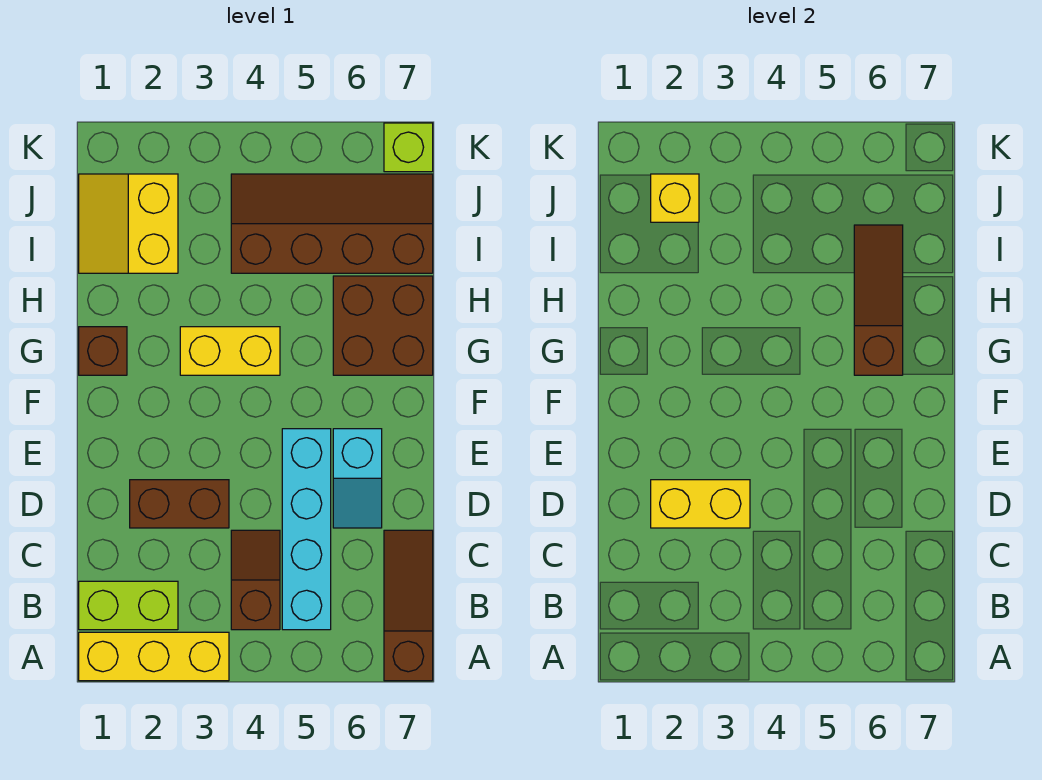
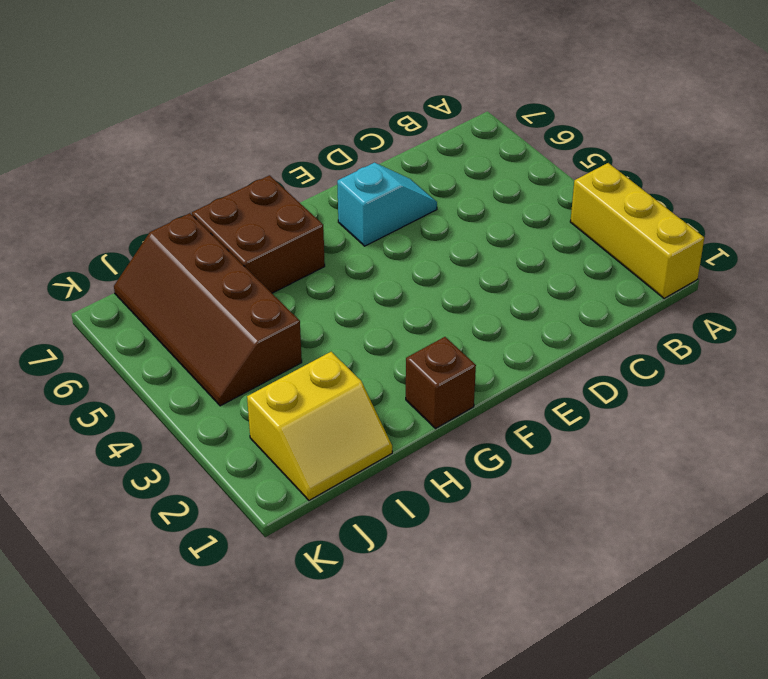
none -> brown slope A7:C7 level 1 top A
none -> lime brick B1:B2 level 1
none -> brown slope B4:C4 level 1 top B

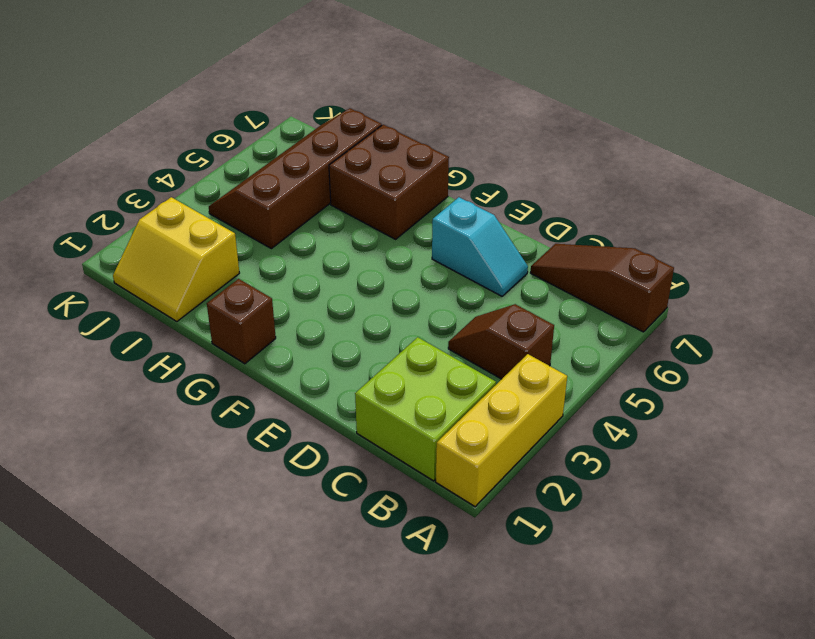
lime brick B1:C2 level 1 -> lime brick B1:B2 level 1
none -> cyan brick B5:E5 level 1
none -> brown brick D2:D3 level 1
none -> yellow brick G3:G4 level 1

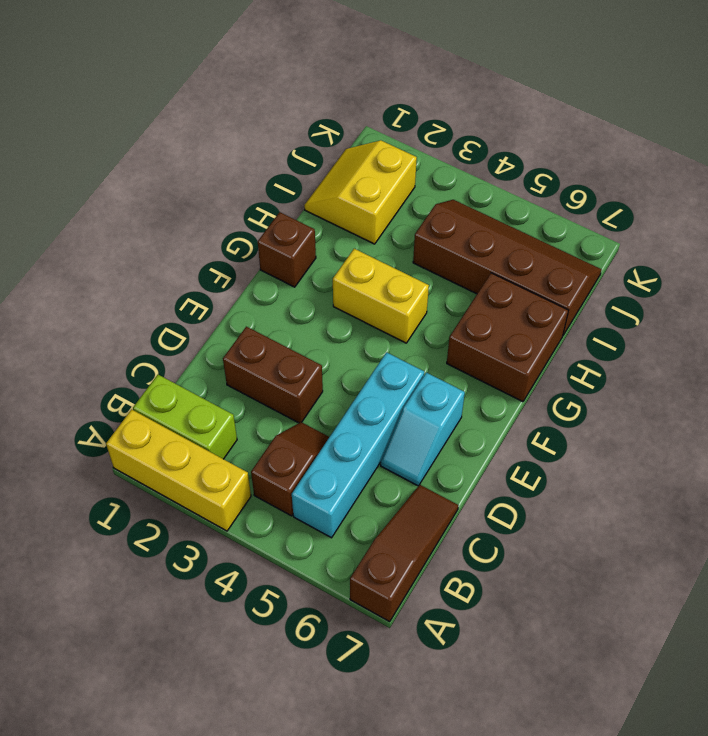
none -> lime brick K7 level 1
none -> yellow brick D2:D3 level 2
none -> brown slope G6:I6 level 2 top G

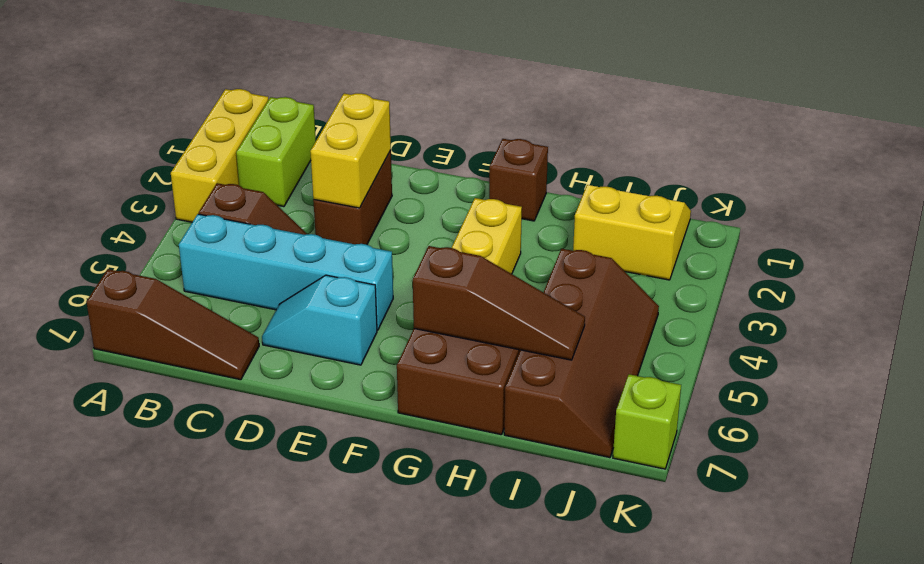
none -> yellow brick J2 level 2

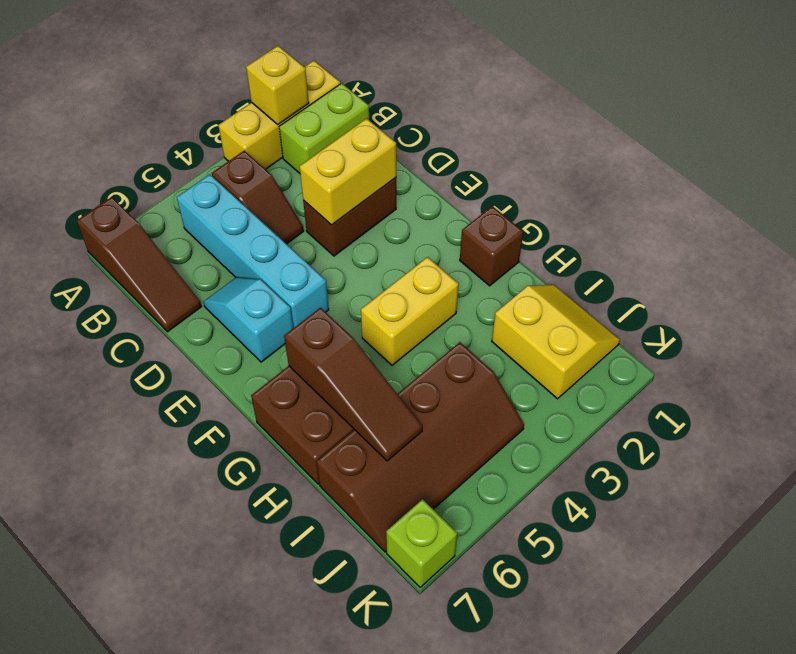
yellow brick A2 level 2 -> yellow brick J2 level 2

